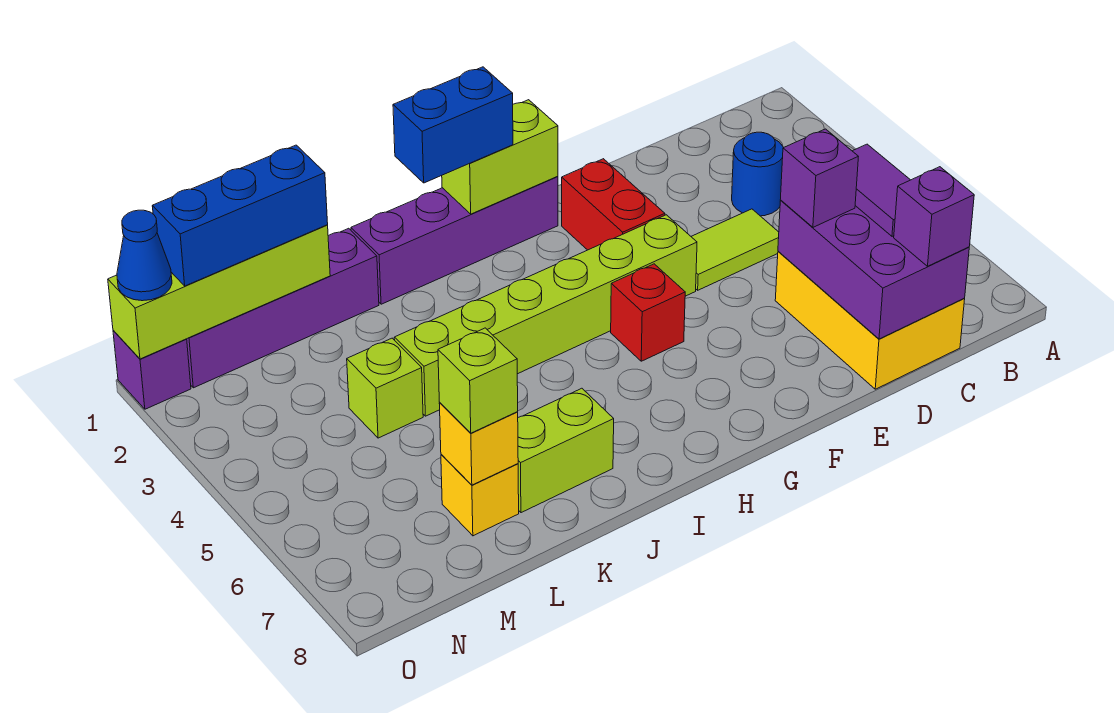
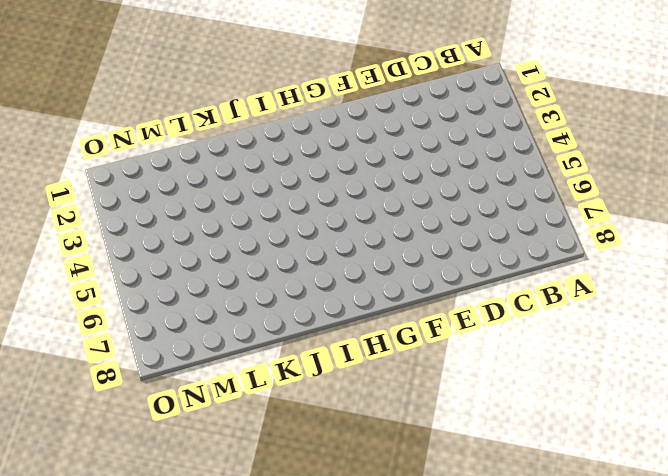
none -> blue round brick C3 level 1
none -> yellow brick C6:D8 level 1
none -> lime tile D4:E4 level 1

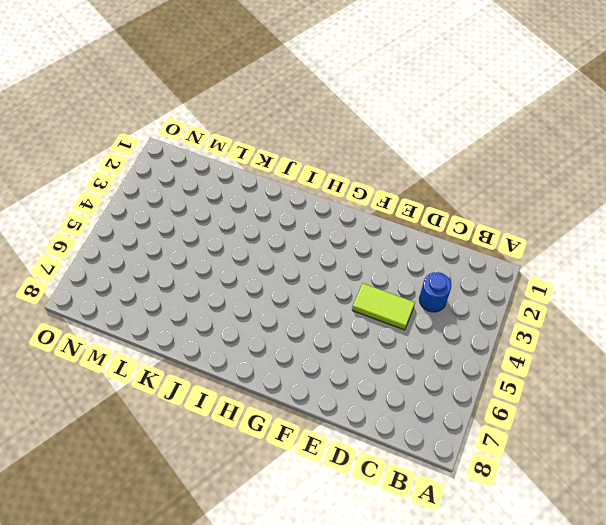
none -> yellow brick C6:D8 level 1
none -> red brick F2:F3 level 1
none -> lime brick F4:K4 level 1

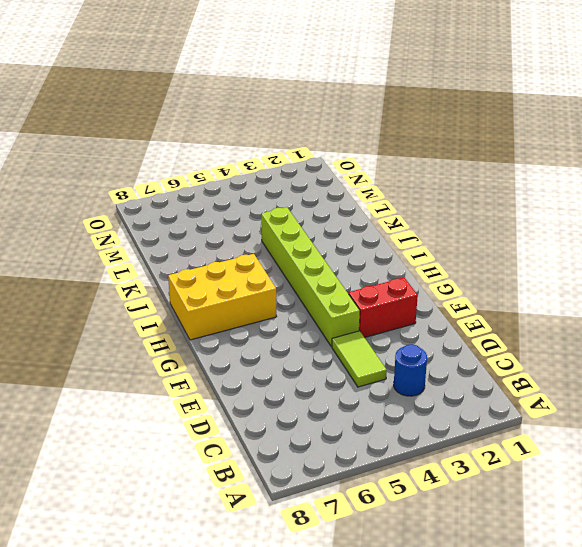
yellow brick H6:I8 level 1 -> yellow brick C6:D8 level 1
none -> purple brick G1:J1 level 1
none -> red brick G5 level 1
none -> lime brick J7:K7 level 1

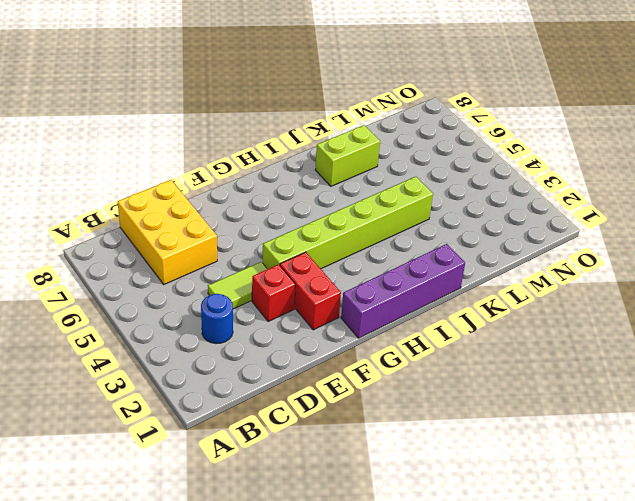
red brick E3 level 1 -> red brick G5 level 1
none -> purple brick K1:N1 level 1
none -> lime brick L4 level 1
none -> yellow brick L7 level 1

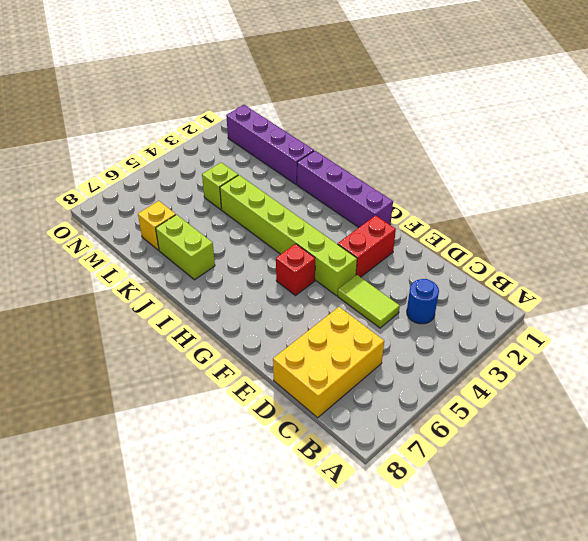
none -> purple brick O1 level 1
none -> purple brick C6:D8 level 2
none -> lime brick G1:H1 level 2

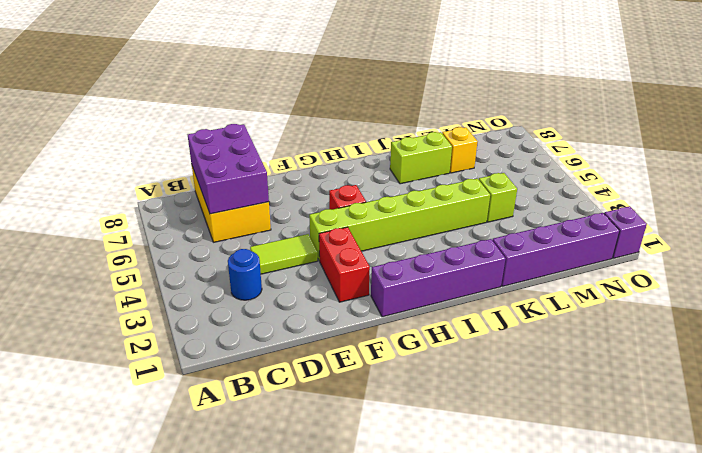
none -> lime brick G1:H1 level 2
none -> lime brick L1:O1 level 2
none -> yellow brick L7 level 2

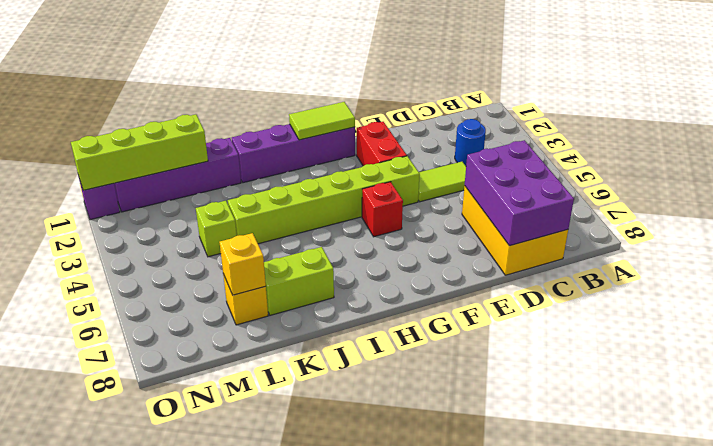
lime tile G1:H1 level 2 -> lime brick G1:H1 level 2
none -> purple tile C6:C7 level 3
none -> purple brick C8 level 3
none -> purple brick D6 level 3

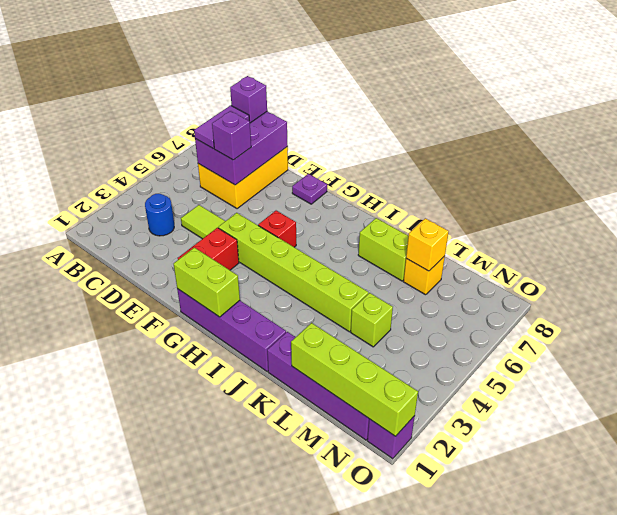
purple plate F8 level 1 -> none
none -> blue brick H1:I1 level 3
none -> blue brick L1:N1 level 3
none -> lime brick L7 level 3

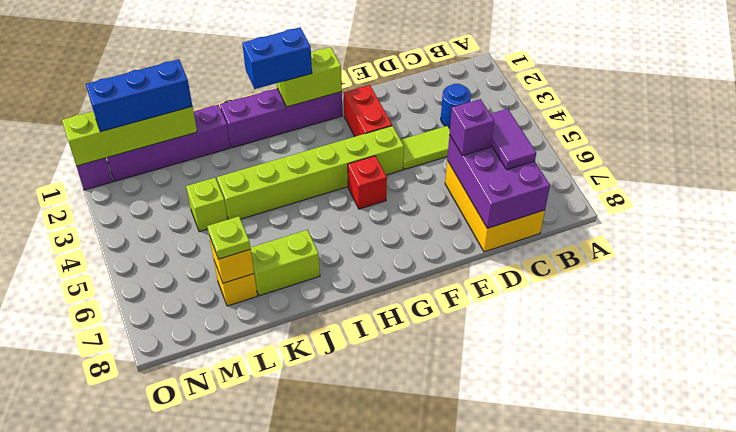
lime plate L7 level 3 -> lime brick L7 level 3
none -> purple brick C8 level 3
none -> blue cone O1 level 3

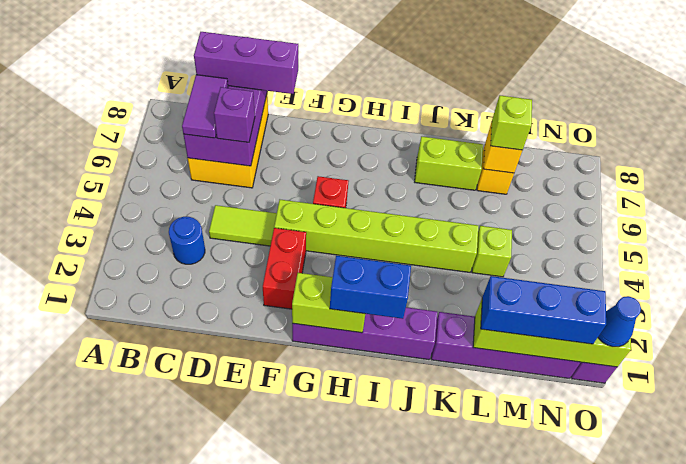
purple brick C8:E8 level 3 -> purple brick C8 level 3

